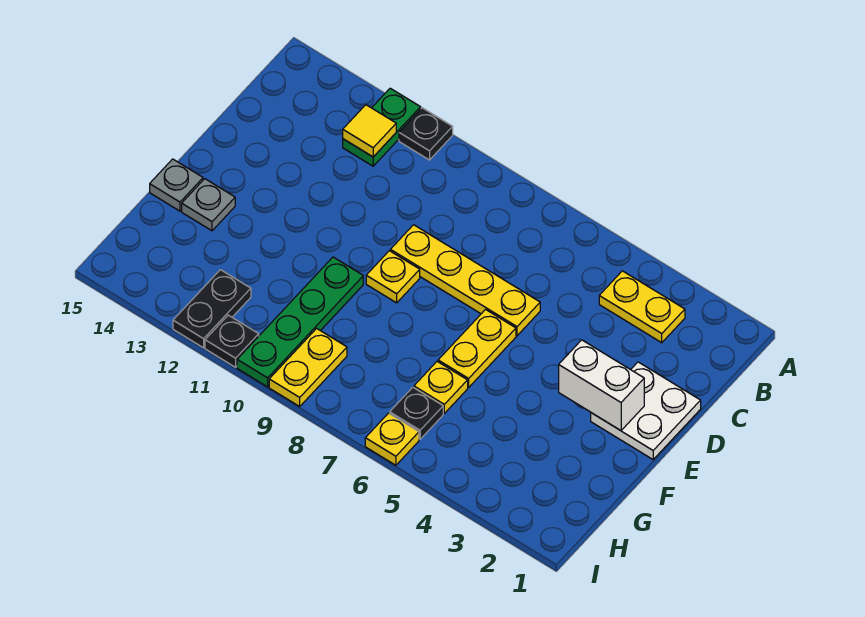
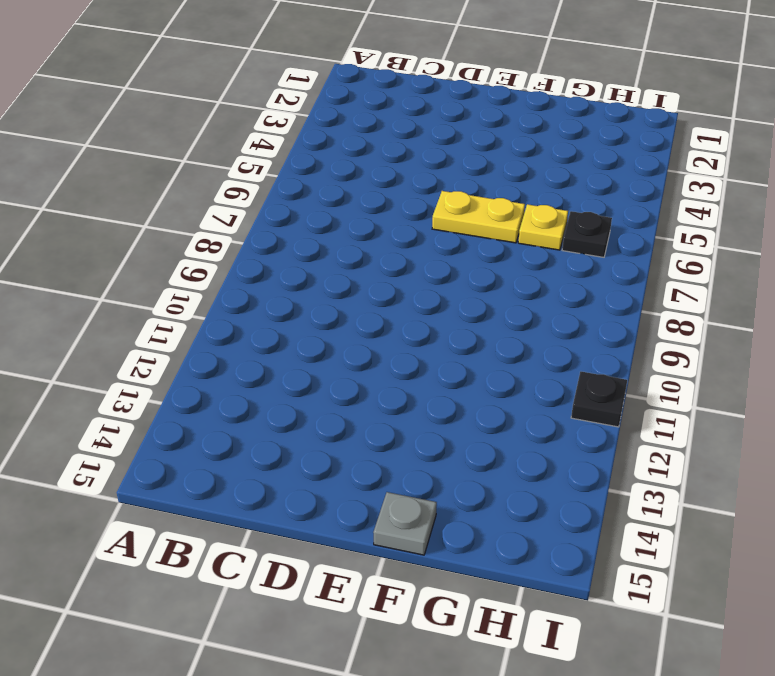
none -> black plate A11 level 1
none -> green plate A12:B12 level 1
none -> yellow plate B3:B4 level 1

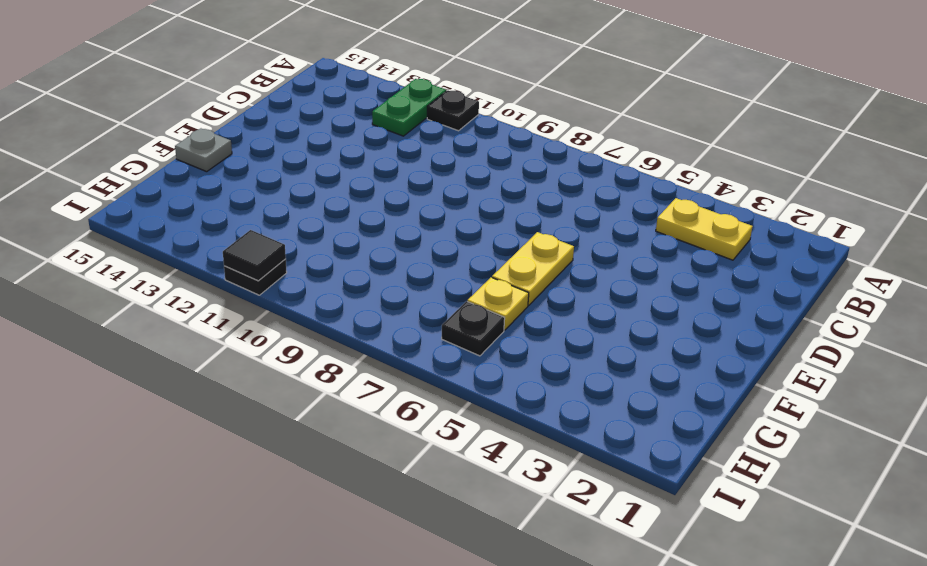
black tile I11 level 2 -> none
none -> white plate D1:E2 level 1
none -> yellow plate D6:D9 level 1
none -> yellow plate E9 level 1

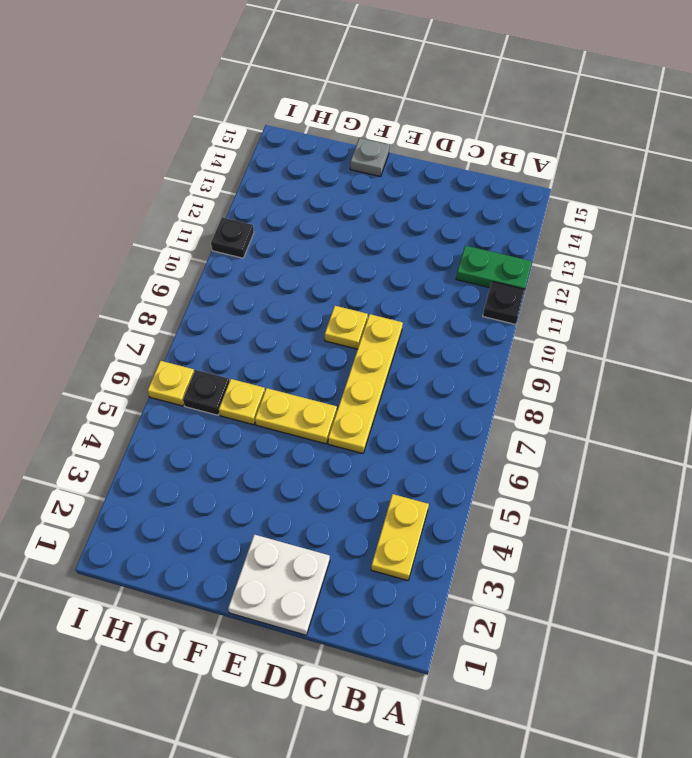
none -> green plate F10:I10 level 1
none -> grey plate F14 level 1
none -> yellow plate H9:I9 level 1

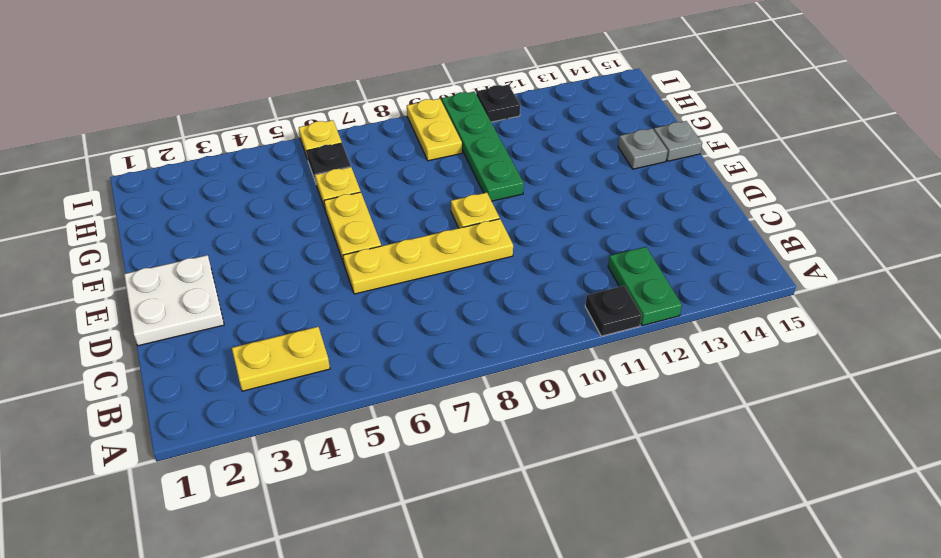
none -> black plate H12:I12 level 1
none -> yellow tile B12 level 2
none -> white brick E2:E3 level 2

